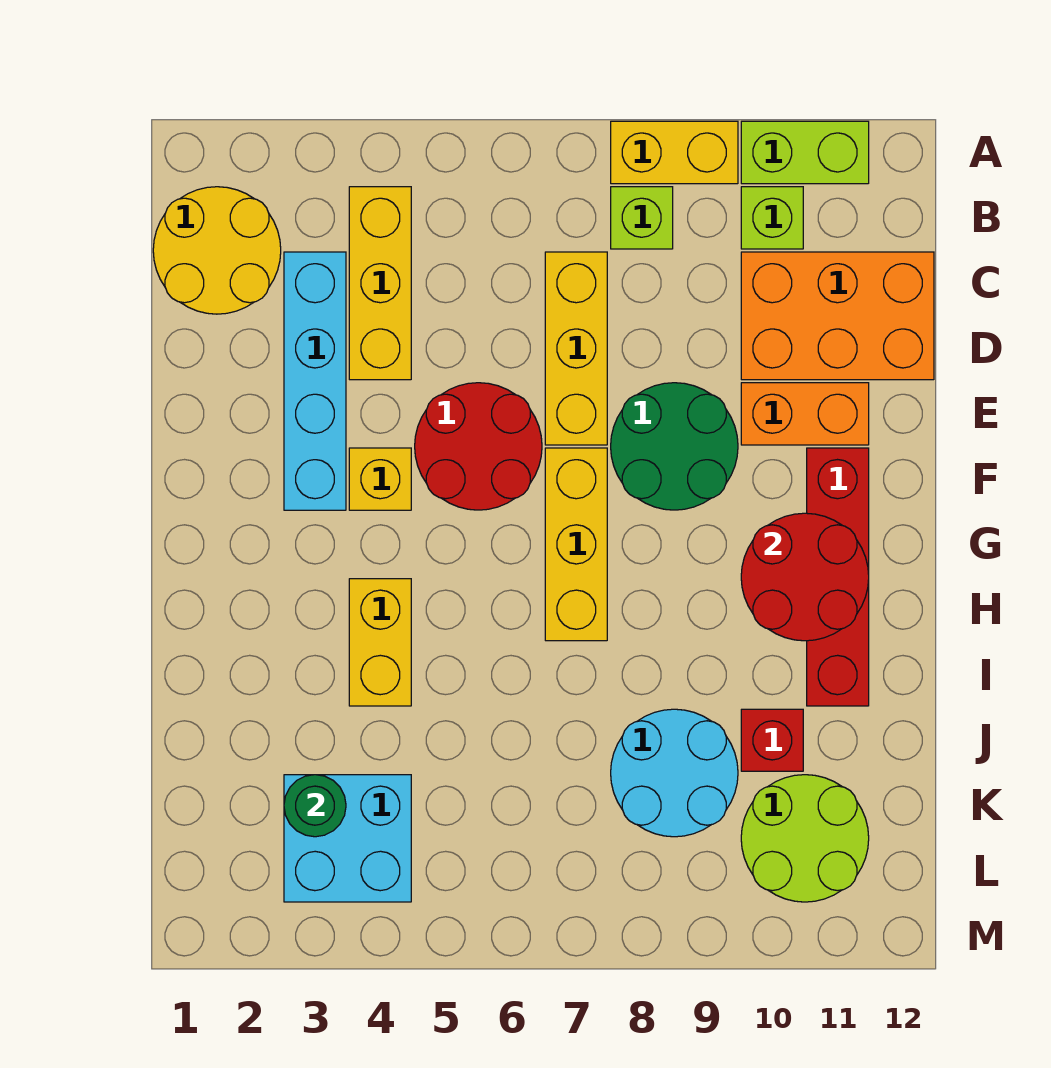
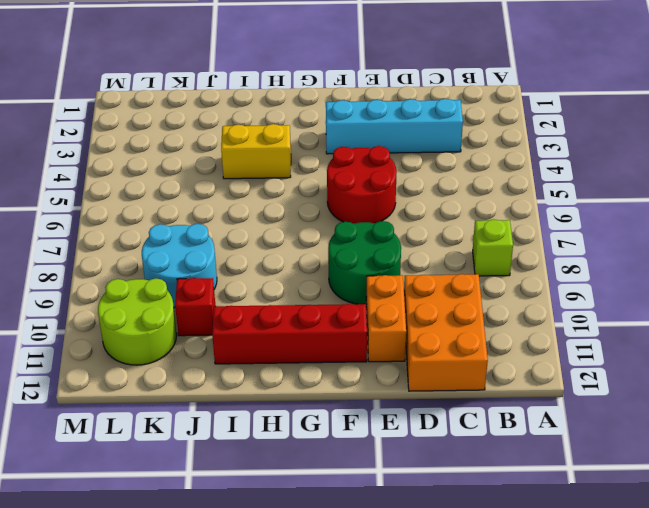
none -> yellow brick A8:A9 level 1
none -> lime brick A10:A11 level 1
none -> yellow round brick B1:C2 level 1

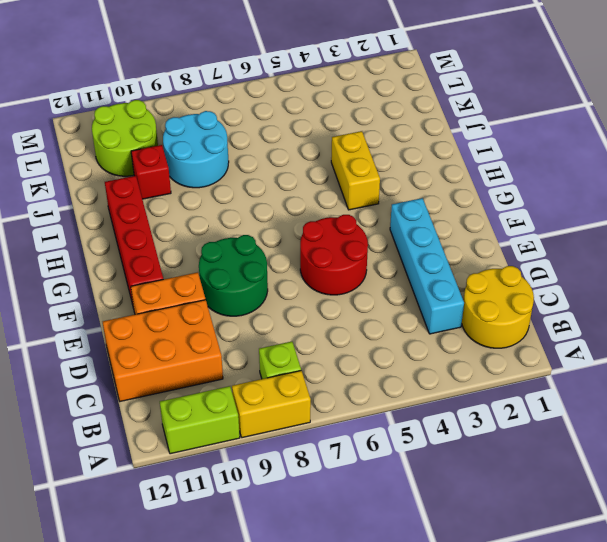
none -> yellow brick B4:D4 level 1
none -> lime brick B10 level 1
none -> yellow brick C7:E7 level 1

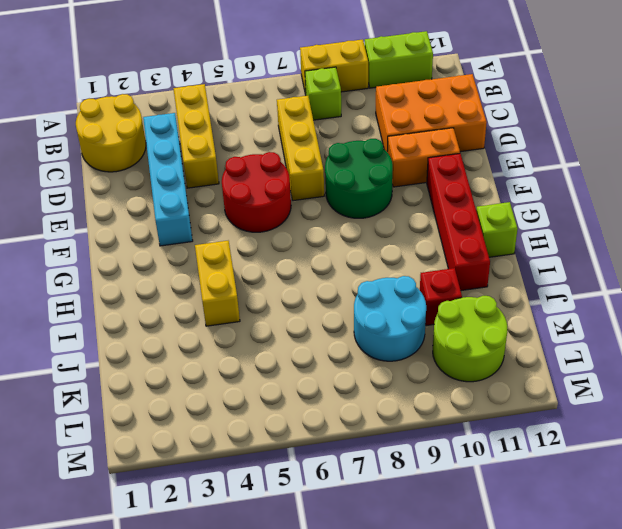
lime brick H12 level 1 -> lime brick B10 level 1
none -> yellow brick F4 level 1
none -> yellow brick F7:H7 level 1
none -> cyan brick K3:L4 level 1

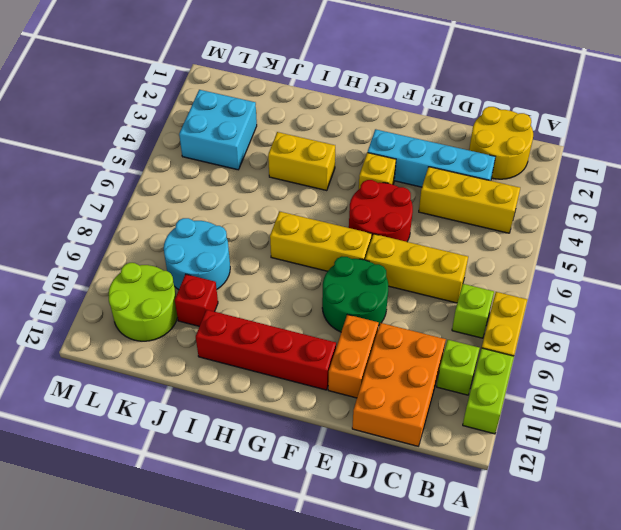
none -> red round brick G10:H11 level 2
none -> green round brick K3 level 2

